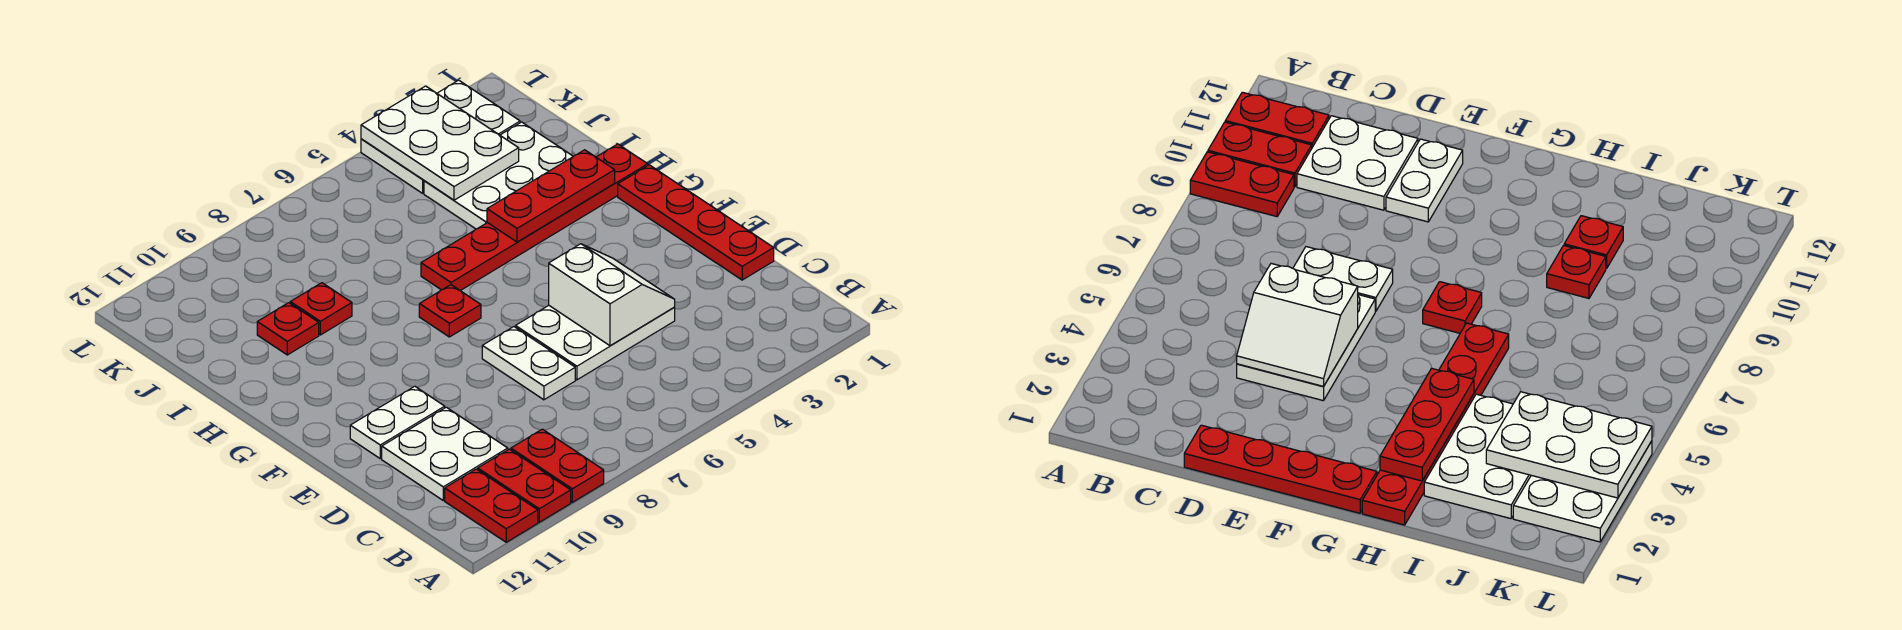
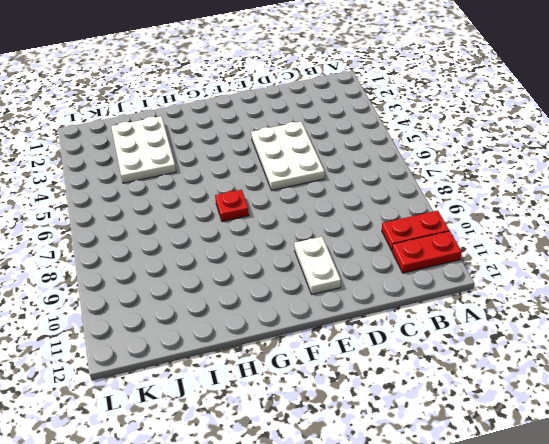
none -> red plate A9:B9 level 1
none -> white plate C10:D11 level 1
none -> red plate D1:G1 level 1

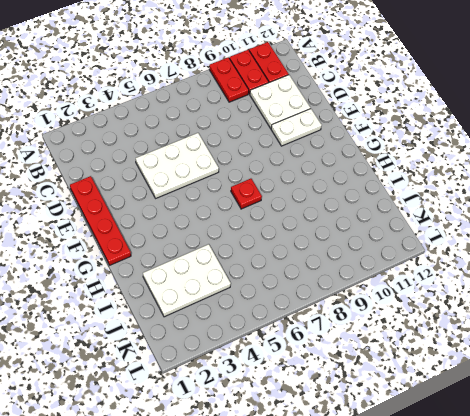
none -> white plate D7:E7 level 1
none -> red plate H1:H6 level 1
none -> red plate I9 level 1

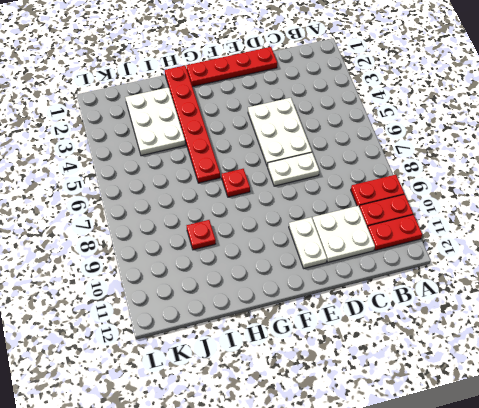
none -> red plate I10 level 1
none -> white plate K2:L4 level 1
none -> white slope D4:E5 level 2 top 5

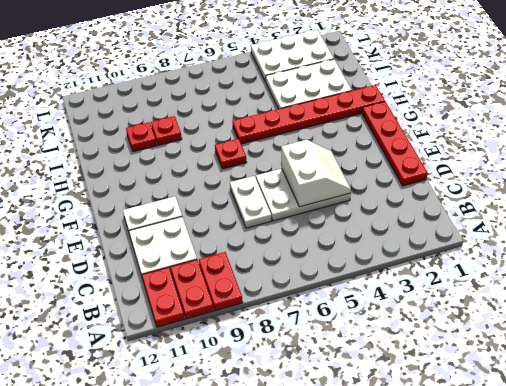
none -> red plate H2:H4 level 2
none -> white plate J3:L4 level 2

